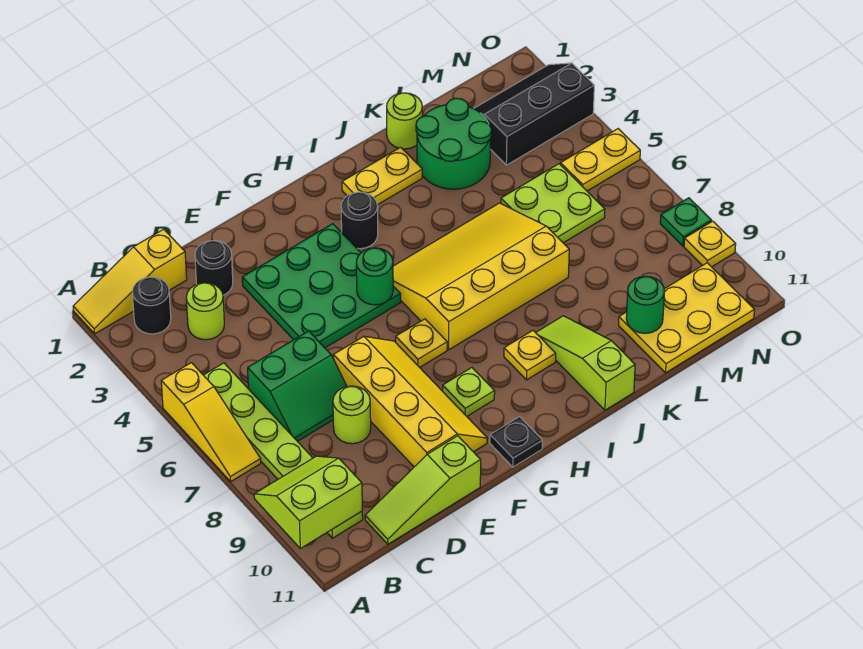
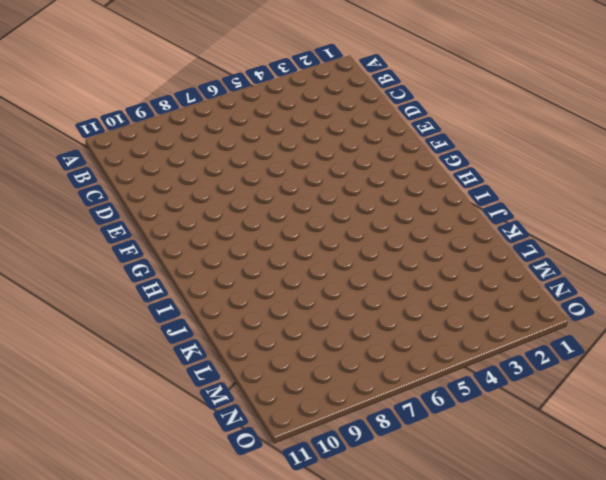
none -> yellow slope A1:C1 level 1 top C
none -> yellow slope A5:A7 level 1 top 5
none -> black round brick B2 level 1
none -> lime plate B5:B10 level 1

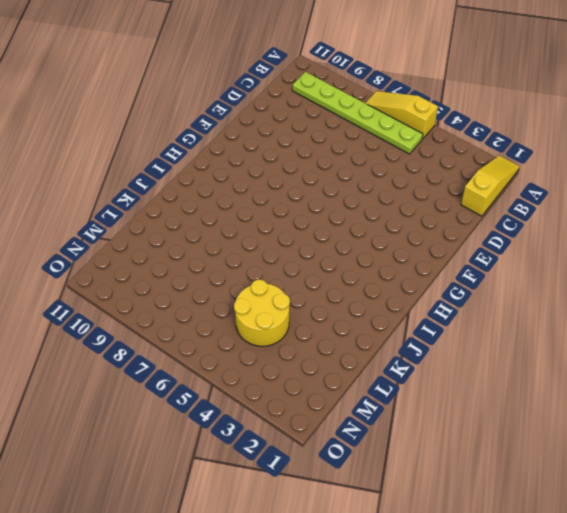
yellow round brick L4:M5 level 1 -> lime plate L5:M6 level 1
none -> black round brick B2 level 1
none -> lime round brick C3 level 1
none -> green slope C6:D7 level 1 top 6
none -> lime slope C11:E11 level 1 top E

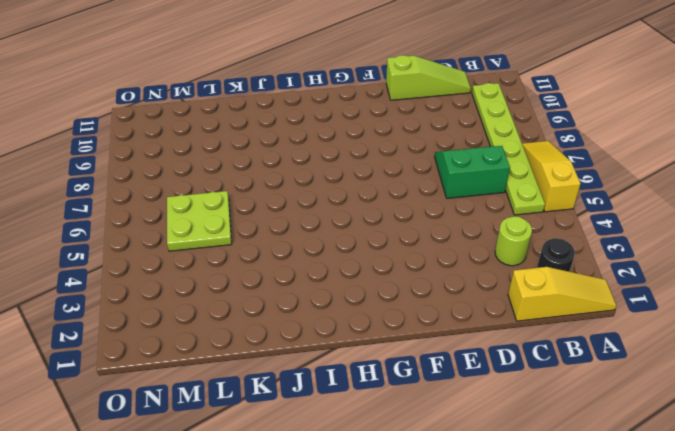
none -> black round brick D2 level 1
none -> lime round brick D8 level 1
none -> green plate E3:G5 level 1
none -> yellow slope E7:F10 level 1 top E

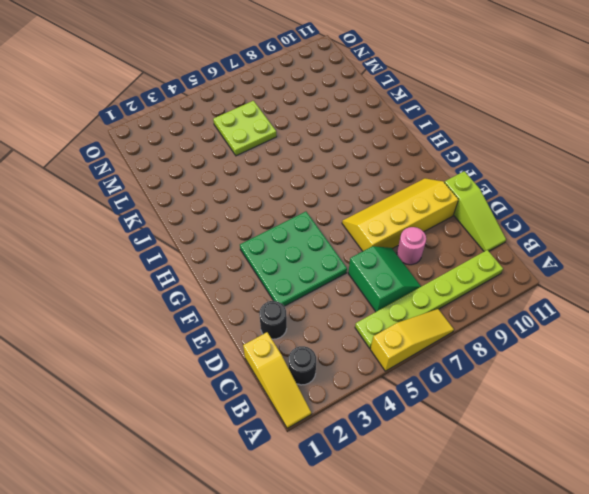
pink round brick D8 level 1 -> lime round brick D8 level 1
none -> lime round brick C3 level 1
none -> yellow plate G7 level 1
none -> lime plate G9 level 1
none -> black plate G11 level 1

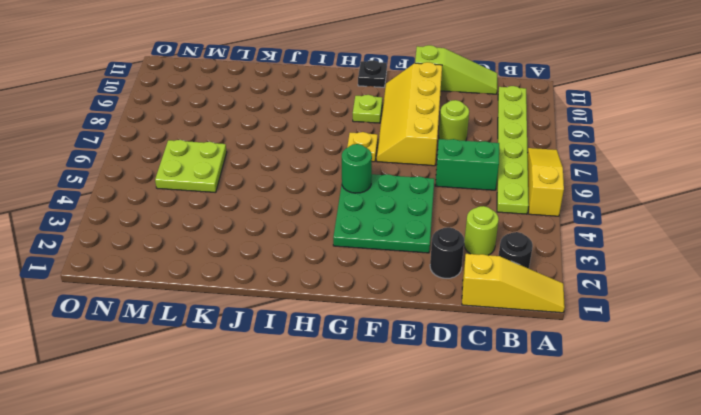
none -> black round brick H3 level 1
none -> yellow slope H5:K7 level 1 top 7
none -> yellow plate I2:J2 level 1
none -> yellow plate I9 level 1

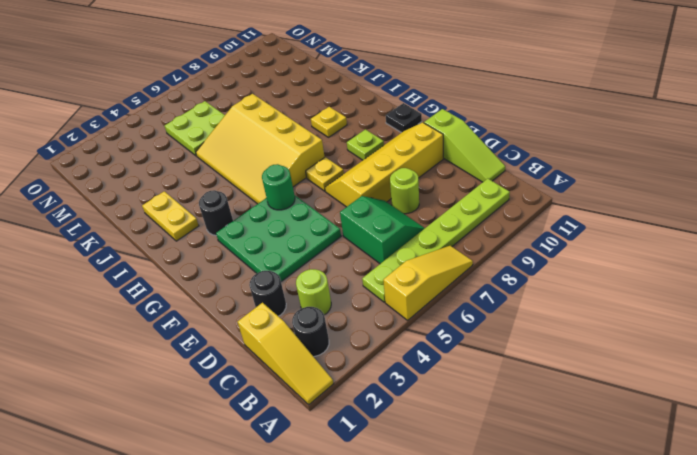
none -> lime slope J9:J11 level 1 top 11
none -> lime round brick K1 level 1
none -> green round brick K2:L3 level 1
none -> yellow plate L10:N11 level 1

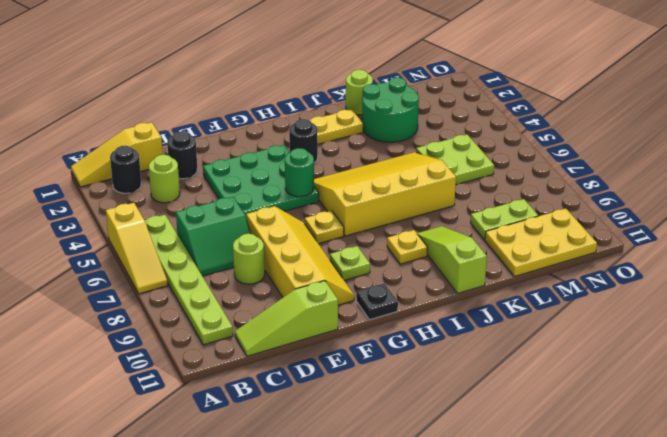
lime plate L9:M9 level 1 -> none
none -> black slope M2:O3 level 1 top 3
none -> yellow plate N5:O5 level 1
none -> green plate O8 level 1
none -> yellow plate O9 level 1

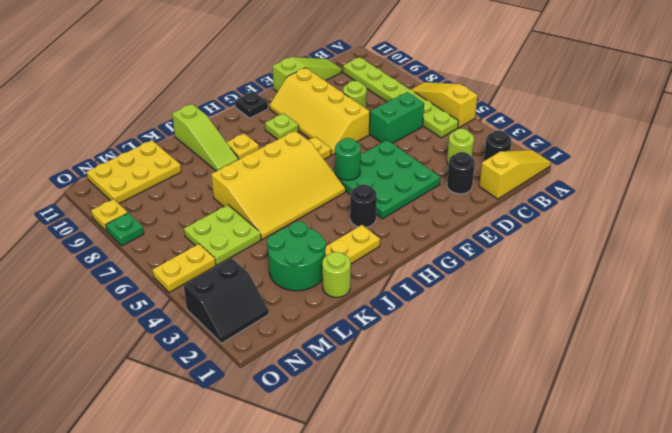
black slope N2:O3 level 1 top 3 -> black slope M2:O3 level 1 top 3
none -> lime slope A9:B10 level 2 top 10
none -> green round brick L10 level 2

